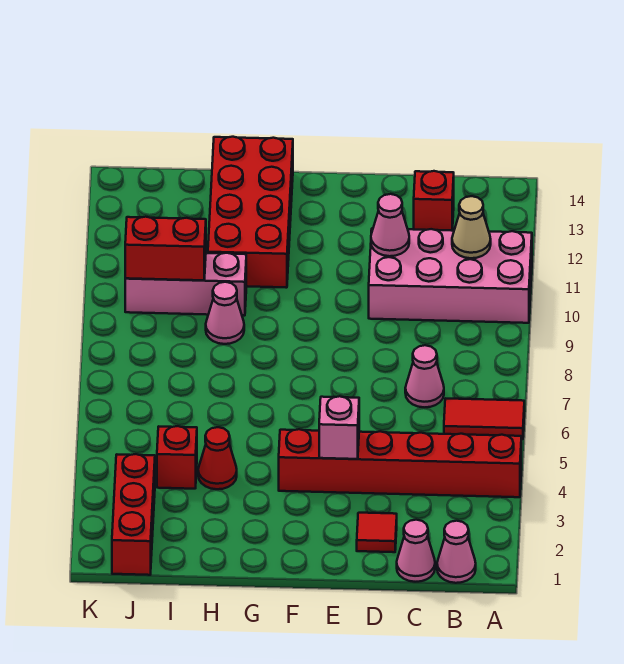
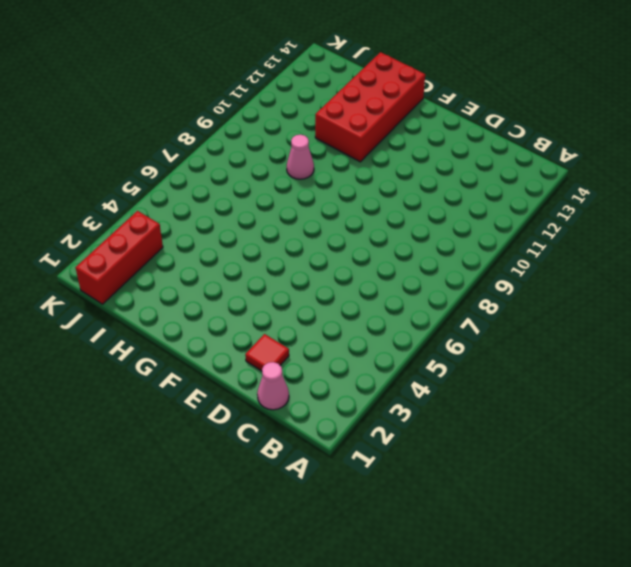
none -> red brick A4:F4 level 1
none -> red tile A6:B6 level 1
none -> pink brick A10:D11 level 1

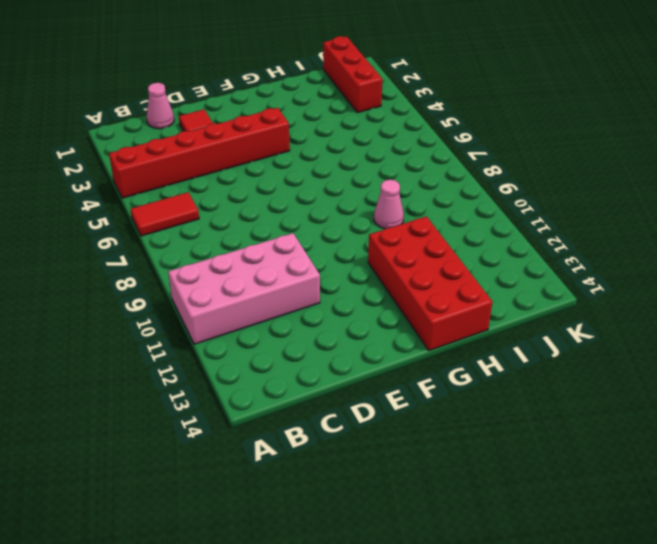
none -> pink cone B1 level 1
none -> pink cone C7 level 1
none -> red brick C13 level 1

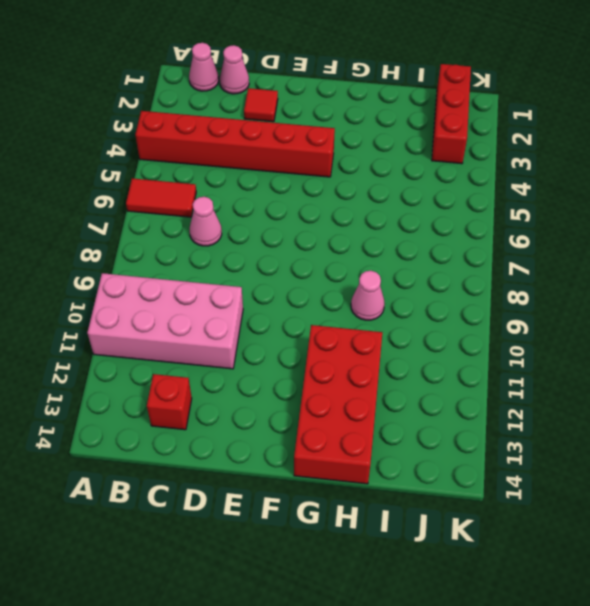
none -> red cone H4 level 1
none -> pink brick H10:J10 level 1
none -> red brick I4 level 1

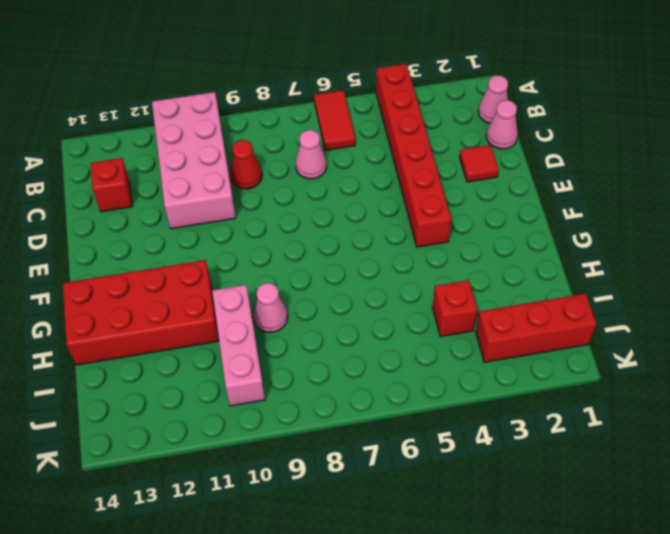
red cone C9 level 1 -> red cone H4 level 1
none -> tan cone B11 level 2
none -> pink cone D11 level 2
none -> pink brick E4 level 2

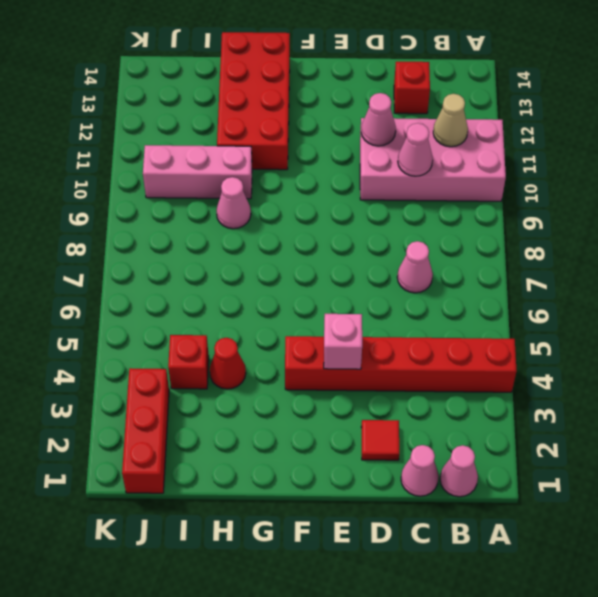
pink cone C10 level 2 -> none
none -> red tile A6:B6 level 1
none -> red brick I10:J10 level 2

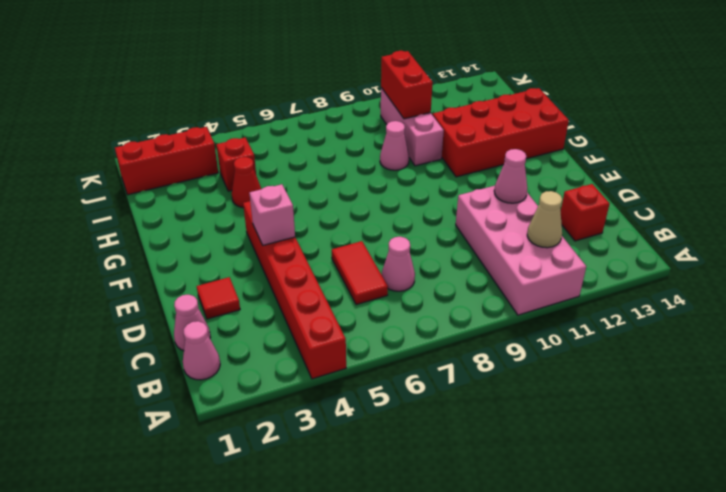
red tile C6:D6 level 1 -> red tile A6:B6 level 1

